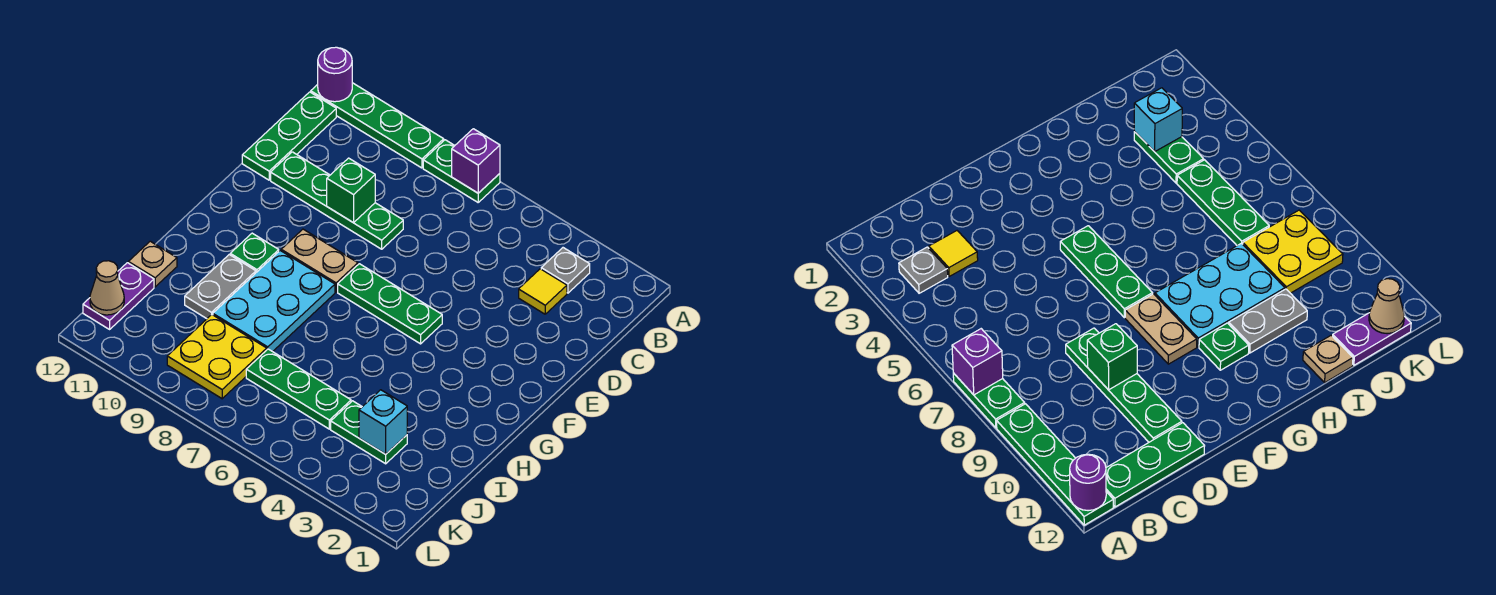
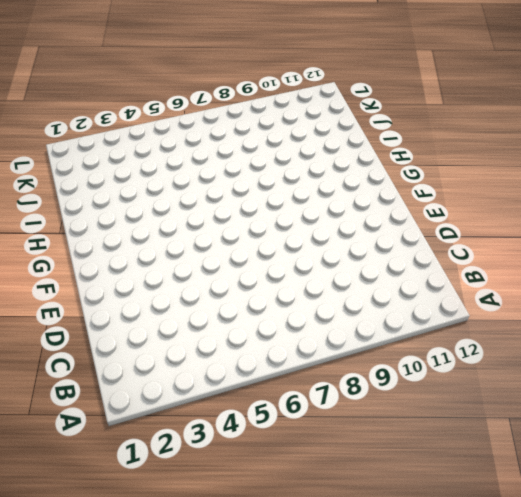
none -> green plate A7:A8 level 1
none -> green plate A9:A12 level 1
none -> grey plate B3 level 1

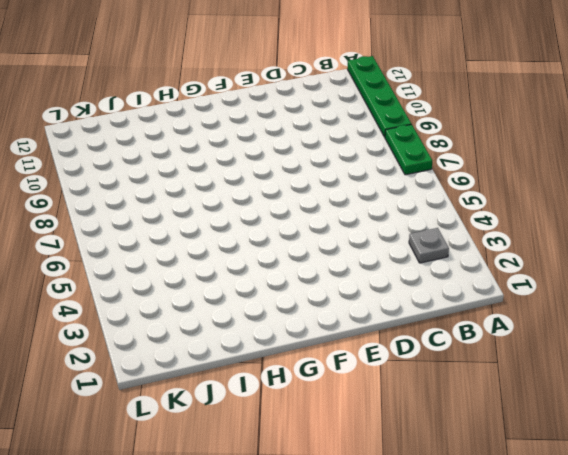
none -> green plate B12:D12 level 1
none -> yellow tile C3 level 1
none -> green plate D8:D11 level 1

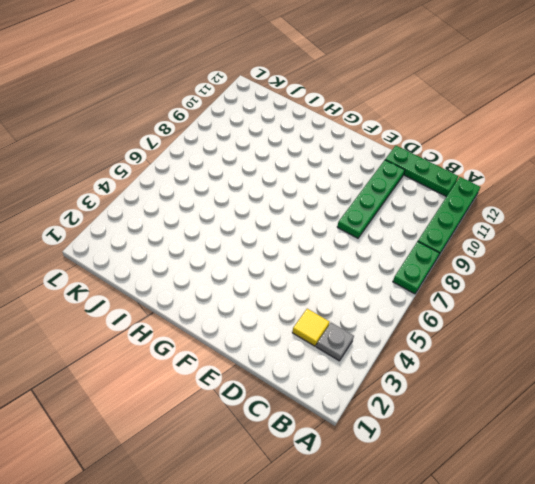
none -> green plate F5:F7 level 1
none -> tan plate F8:F9 level 1
none -> cyan plate G8:I9 level 1

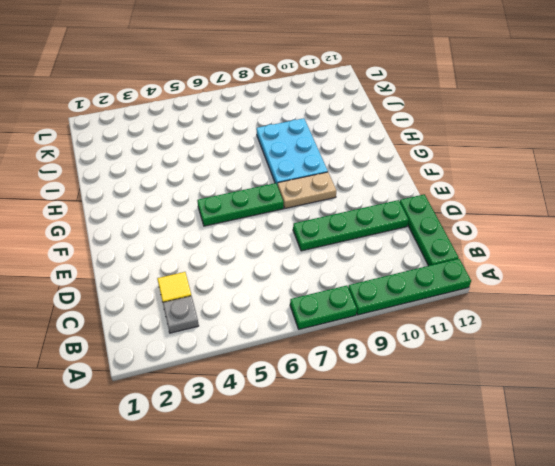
none -> green plate G10 level 1
none -> grey plate H10:I10 level 1
none -> tan plate I12 level 1

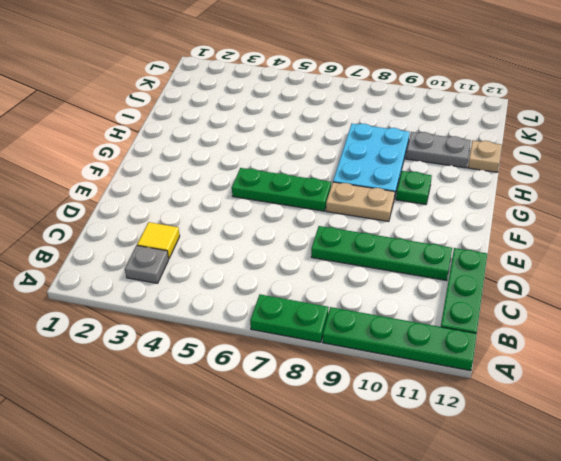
grey plate I10:I11 level 1 -> grey plate H10:I10 level 1
none -> green plate J3:J4 level 1
none -> green plate J5:J7 level 1
none -> yellow plate J8:K9 level 1

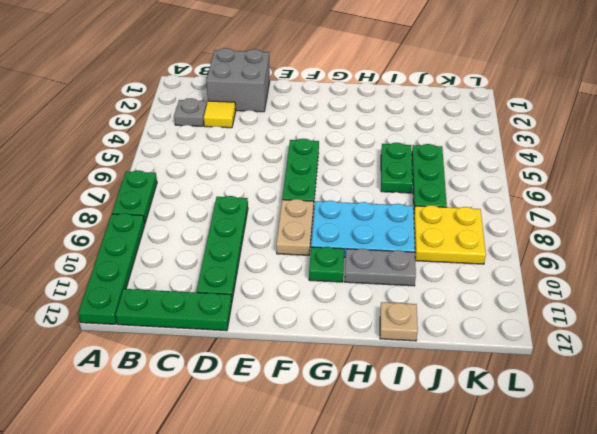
grey brick C1:D2 level 1 -> none
green plate I5:I6 level 1 -> green plate J3:J4 level 1
none -> purple plate J12:K12 level 1
none -> purple brick A7 level 2
none -> purple round brick A12 level 2

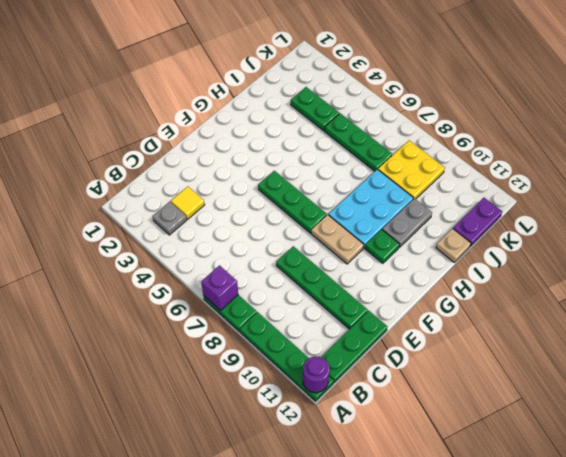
none -> green brick D9 level 2
none -> cyan brick J3 level 2
none -> tan cone K12 level 2

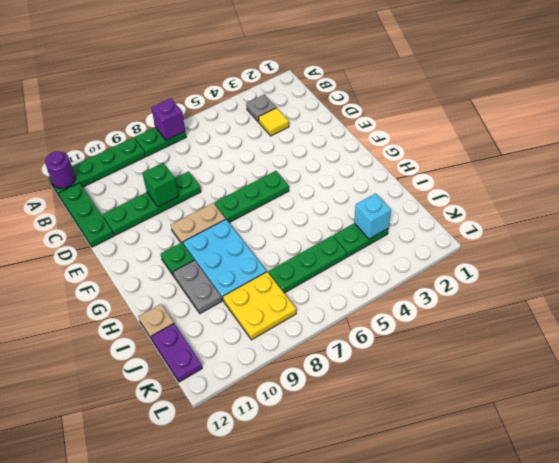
none -> tan cone K12 level 2

